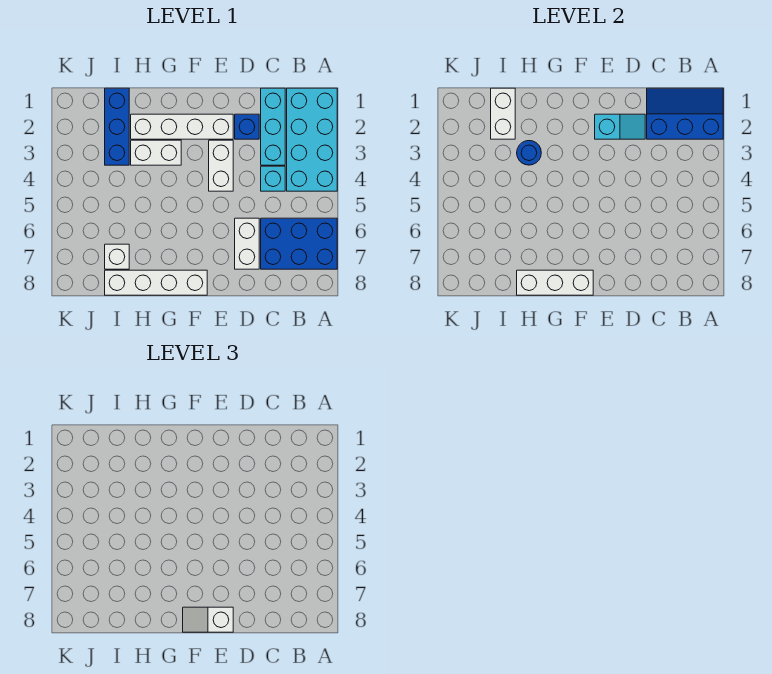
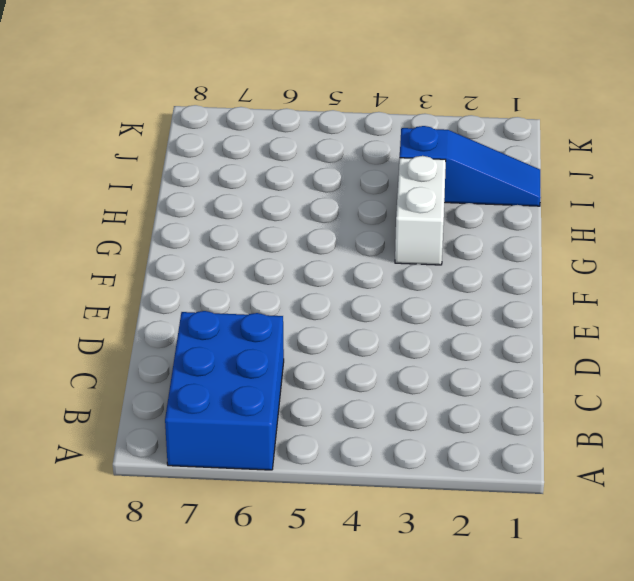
blue slope I1:I3 level 1 top 3 -> blue brick I1:I3 level 1
none -> cyan brick A1:B4 level 1
none -> cyan brick C1:C3 level 1
none -> cyan brick C4 level 1

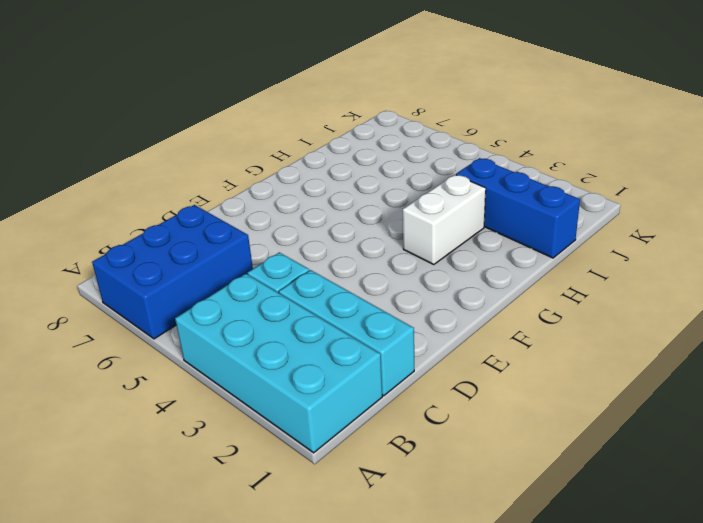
none -> blue brick D2 level 1
none -> white brick D6:D7 level 1
none -> white brick E2:H2 level 1

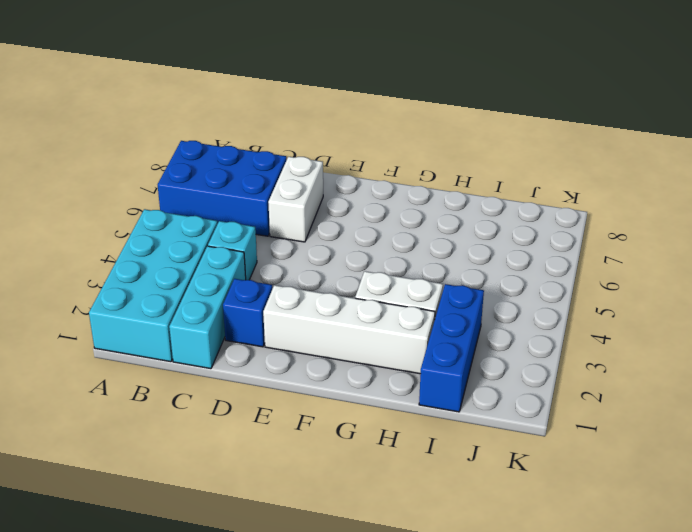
none -> white brick E3:E4 level 1
none -> white brick F8:I8 level 1
none -> white brick I7 level 1

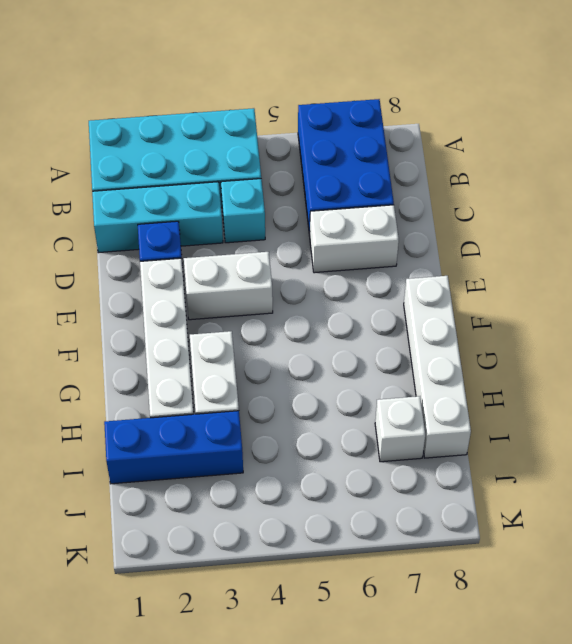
none -> blue slope A1:C2 level 2 top 2
none -> cyan slope D2:E2 level 2 top E
none -> white brick F8:H8 level 2

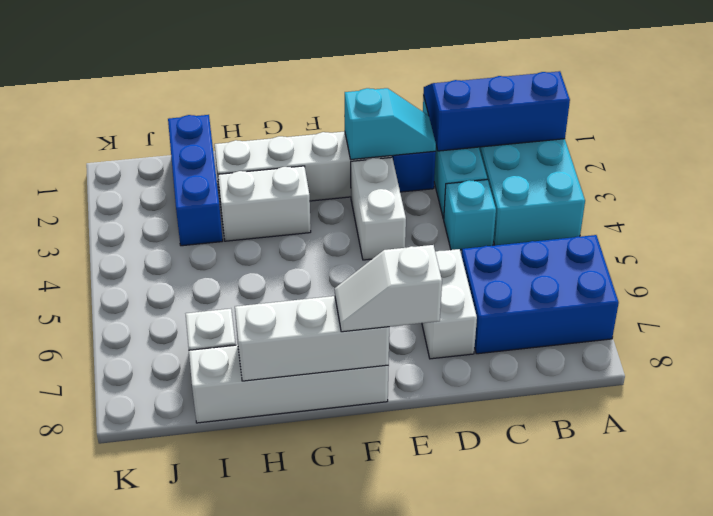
none -> blue round brick H3 level 2
none -> white brick I1:I2 level 2

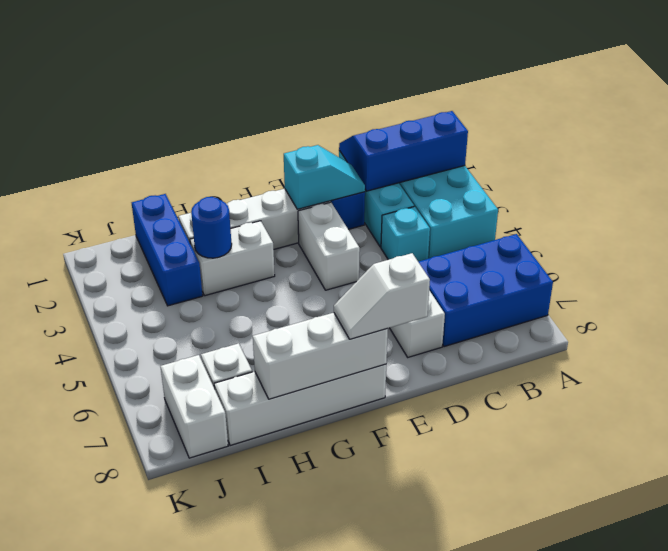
white brick J7:J8 level 1 -> white brick I1:I2 level 2

